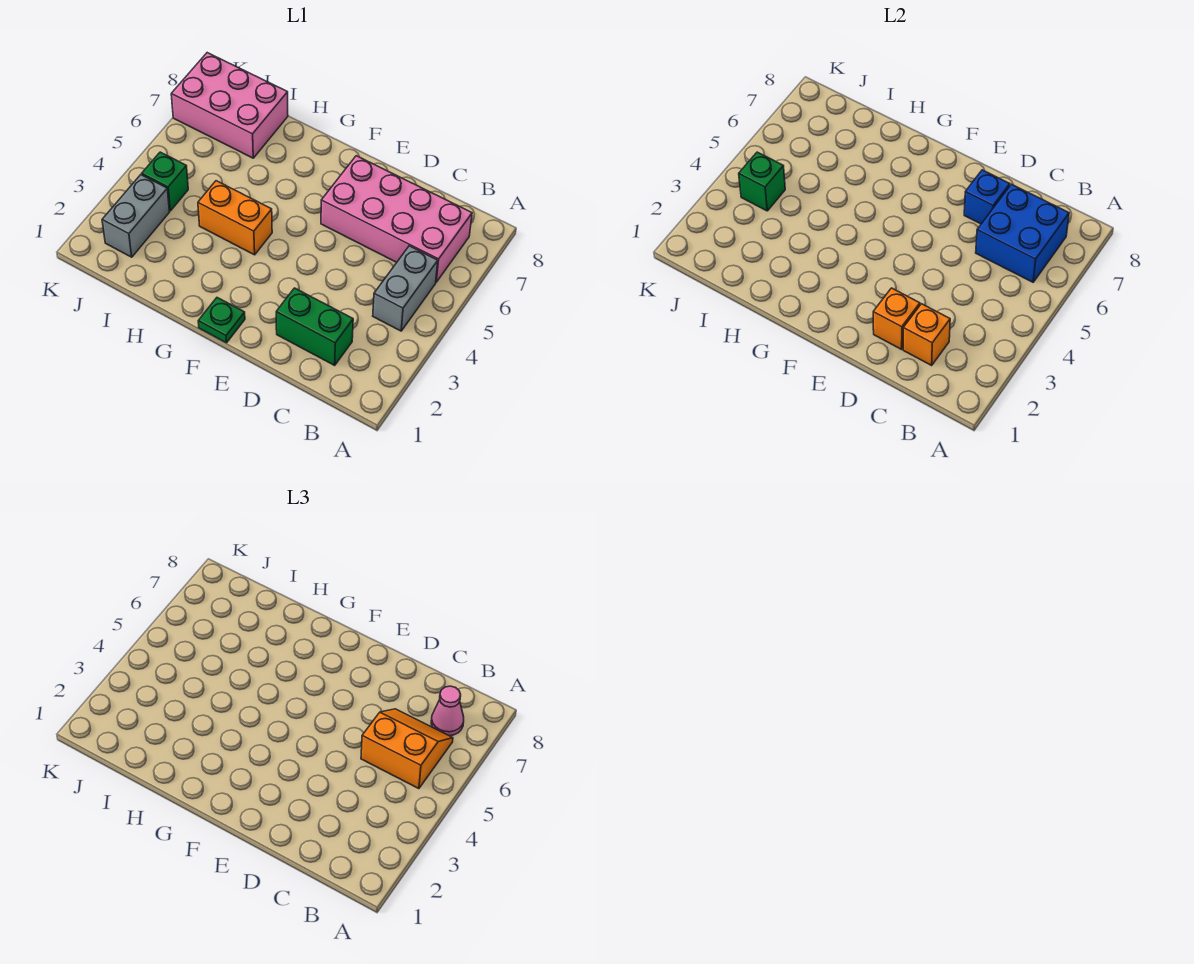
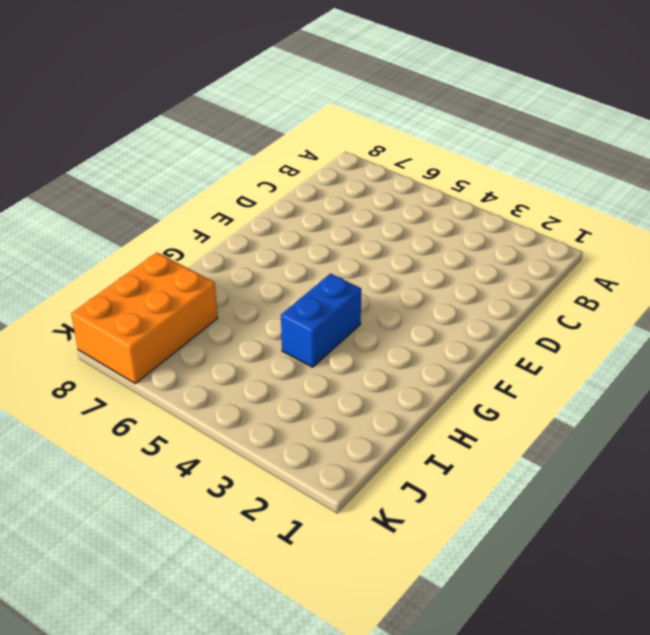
blue brick G4:H4 level 1 -> orange brick G4:H4 level 1
orange brick I7:K8 level 1 -> pink brick I7:K8 level 1
none -> grey brick B4:B5 level 1
none -> pink brick B6:E7 level 1
none -> green brick C2:D2 level 1

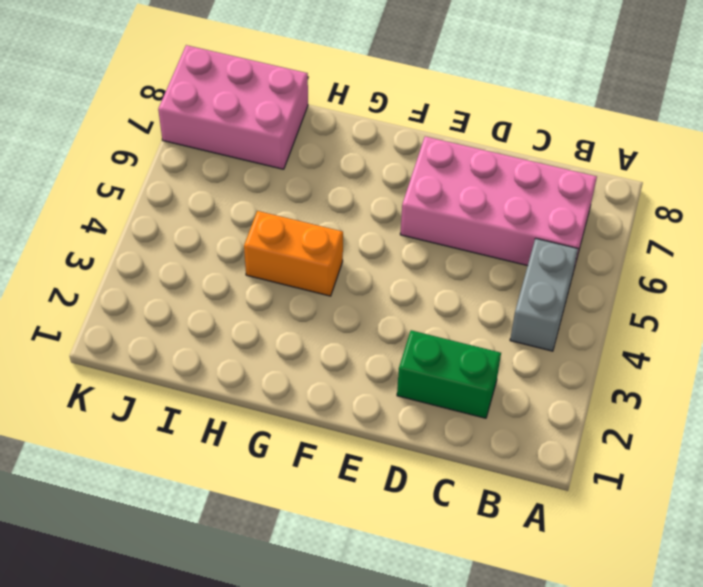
none -> green plate F1 level 1
none -> grey brick J2:J3 level 1
none -> green brick J4 level 1

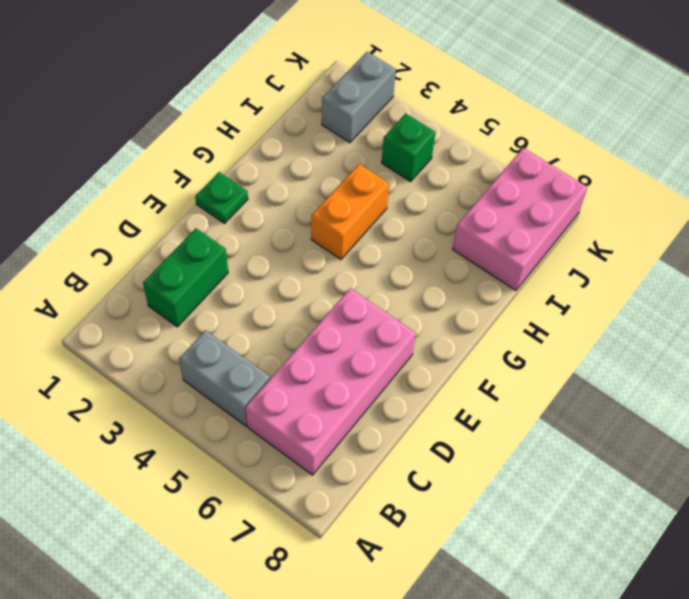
grey brick J2:K2 level 1 -> grey brick J2:J3 level 1
none -> blue brick B6:C7 level 2
none -> orange brick C2 level 2
none -> orange brick D2 level 2

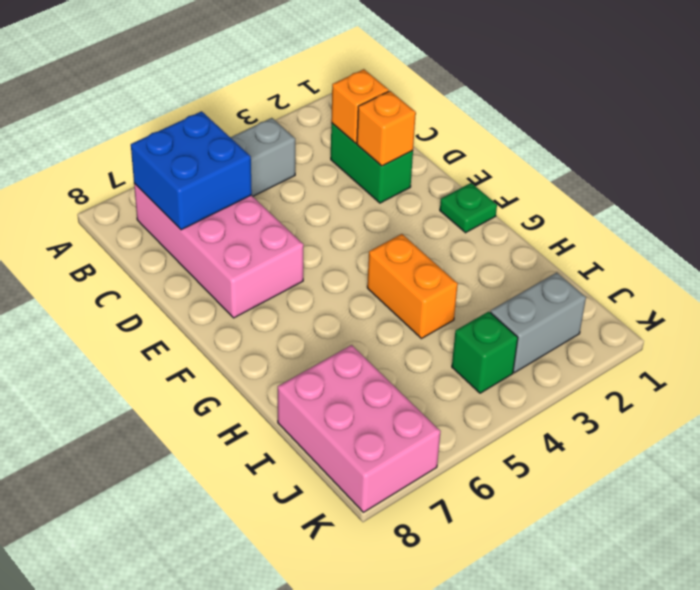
none -> blue brick D7 level 2
none -> green brick J4 level 2
none -> orange slope B5:C6 level 3 top 5

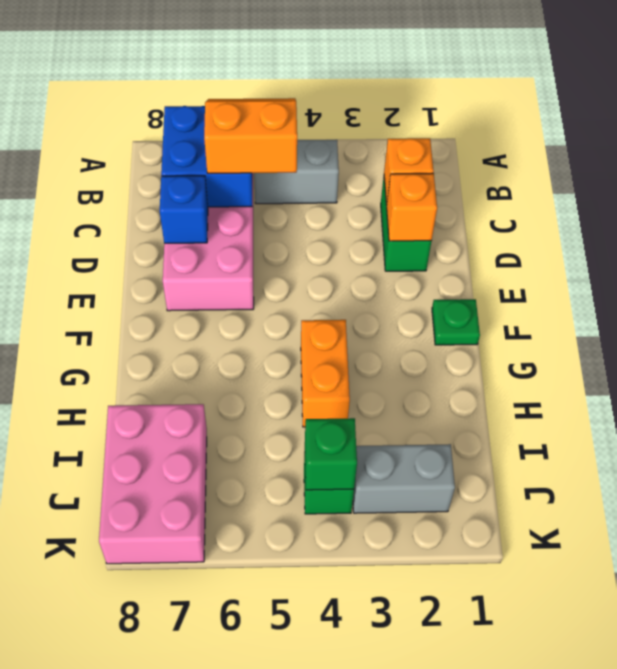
orange slope B5:C6 level 3 top C -> orange slope B5:C6 level 3 top 5
none -> pink cone B7 level 3

